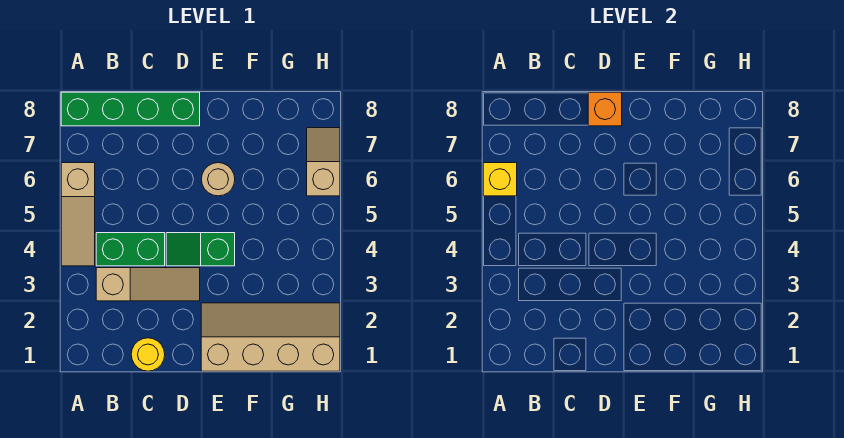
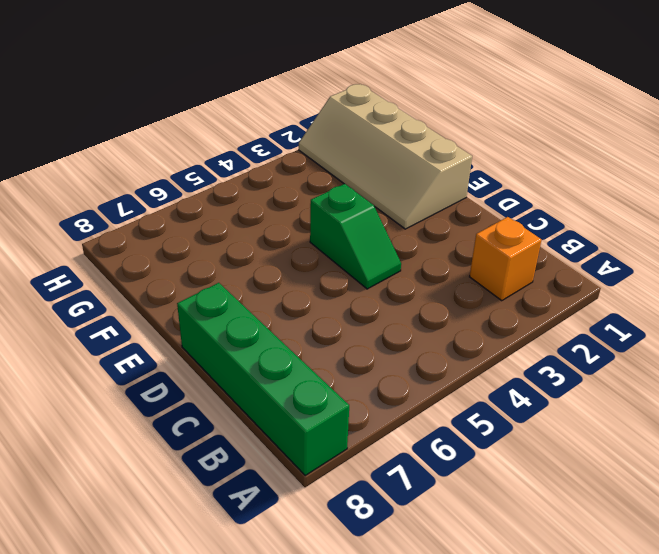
orange brick B2 level 1 -> orange brick D8 level 2
none -> tan slope A4:A6 level 1 top 6
none -> tan slope B3:D3 level 1 top B

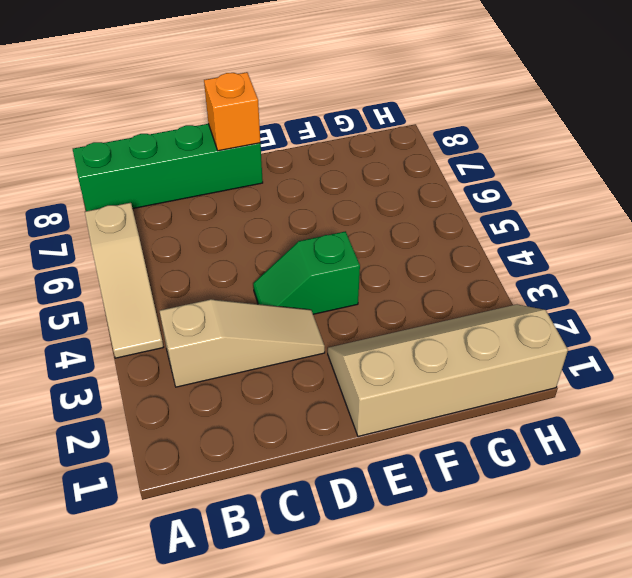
none -> green brick B4:C4 level 1
none -> yellow round brick C1 level 1

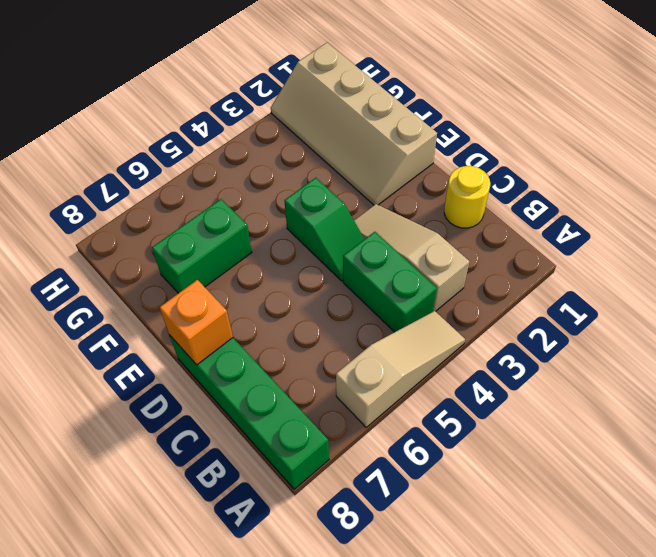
green brick F6:F7 level 1 -> none
none -> tan round brick E6 level 1
none -> tan slope H6:H7 level 1 top 6

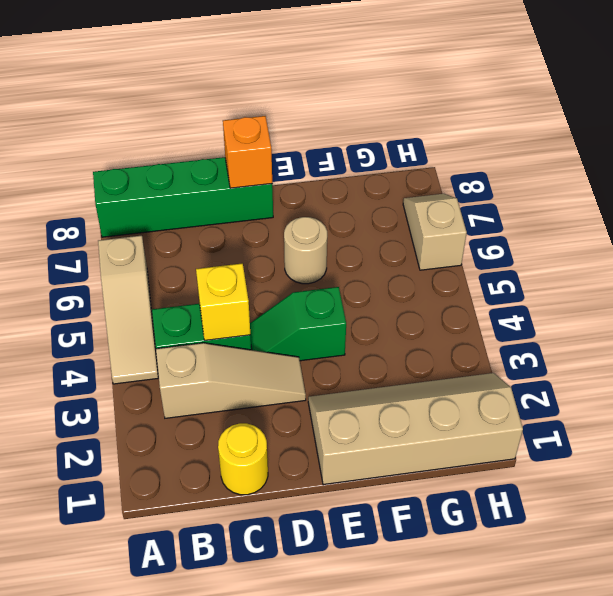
yellow brick C4 level 2 -> yellow brick A6 level 2

